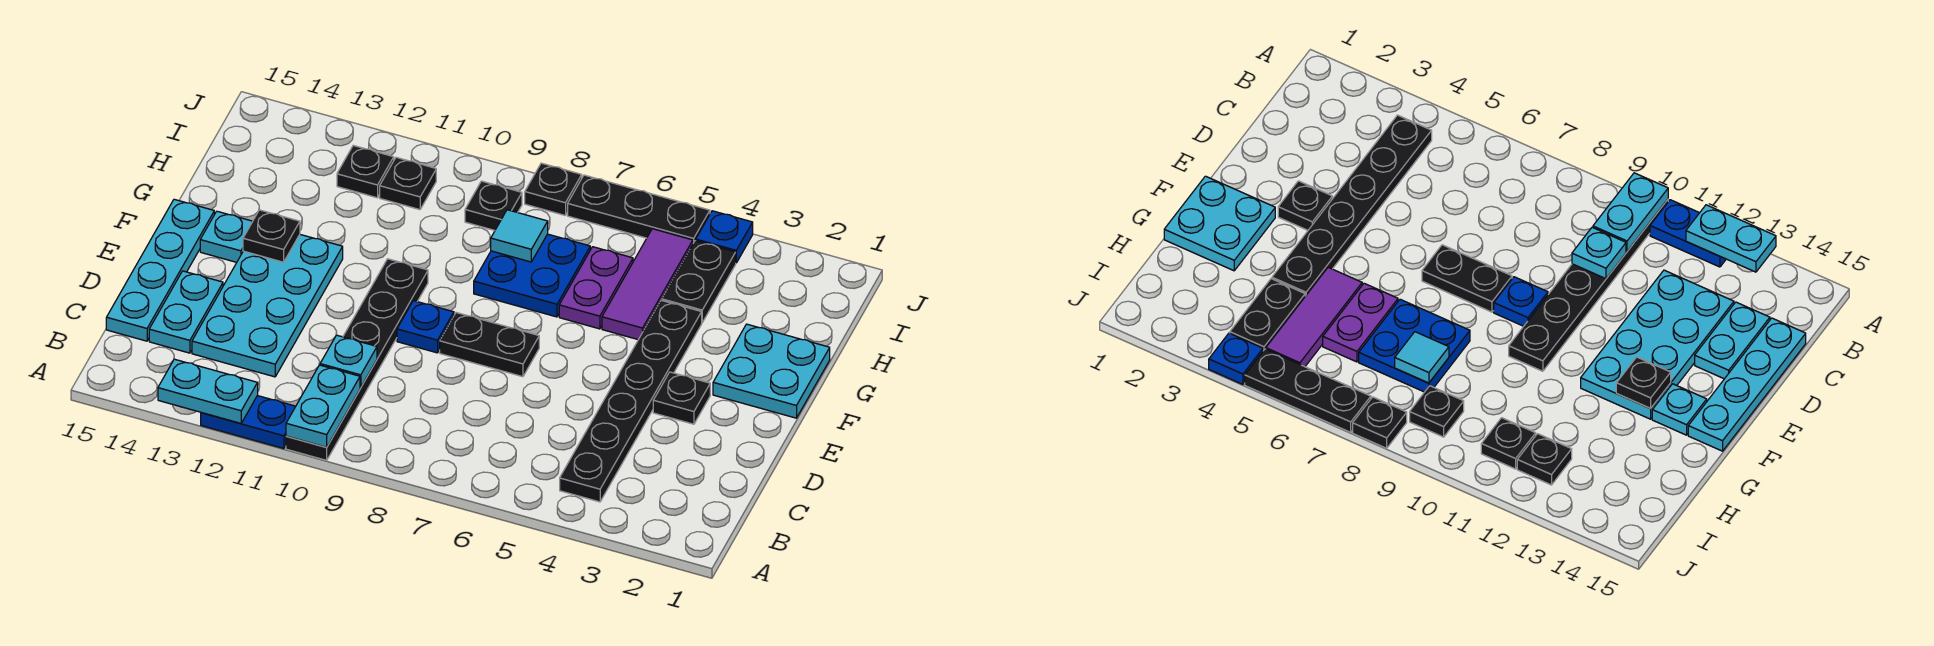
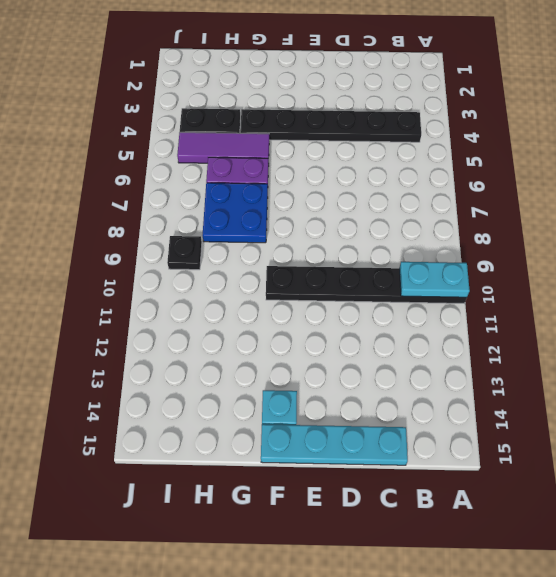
none -> blue plate A11:A12 level 1
none -> cyan plate C12:F13 level 1
none -> cyan plate C14:D14 level 1

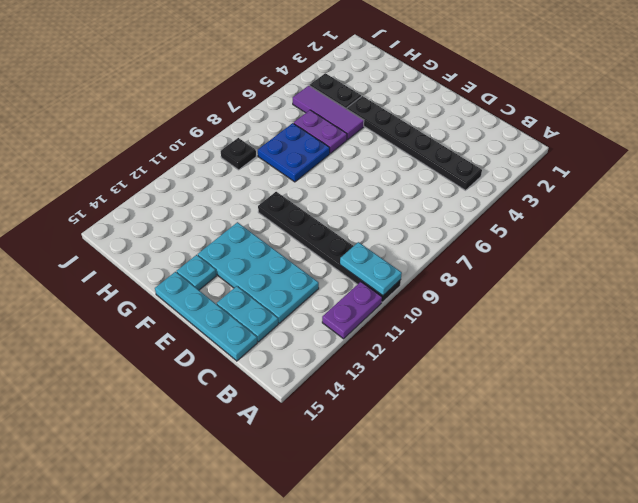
purple plate A11:A12 level 1 -> blue plate A11:A12 level 1
none -> black plate E3 level 1
none -> black plate E7:E8 level 1
none -> blue plate E9 level 1

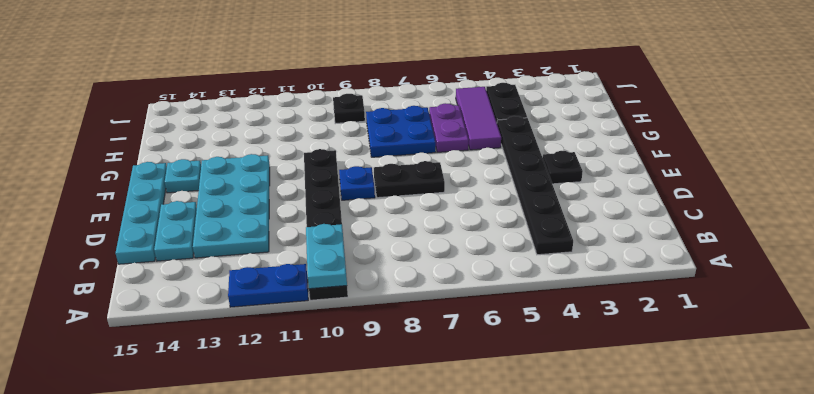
none -> cyan plate F1:G2 level 1
none -> black plate I11 level 1
none -> black plate I12 level 1

